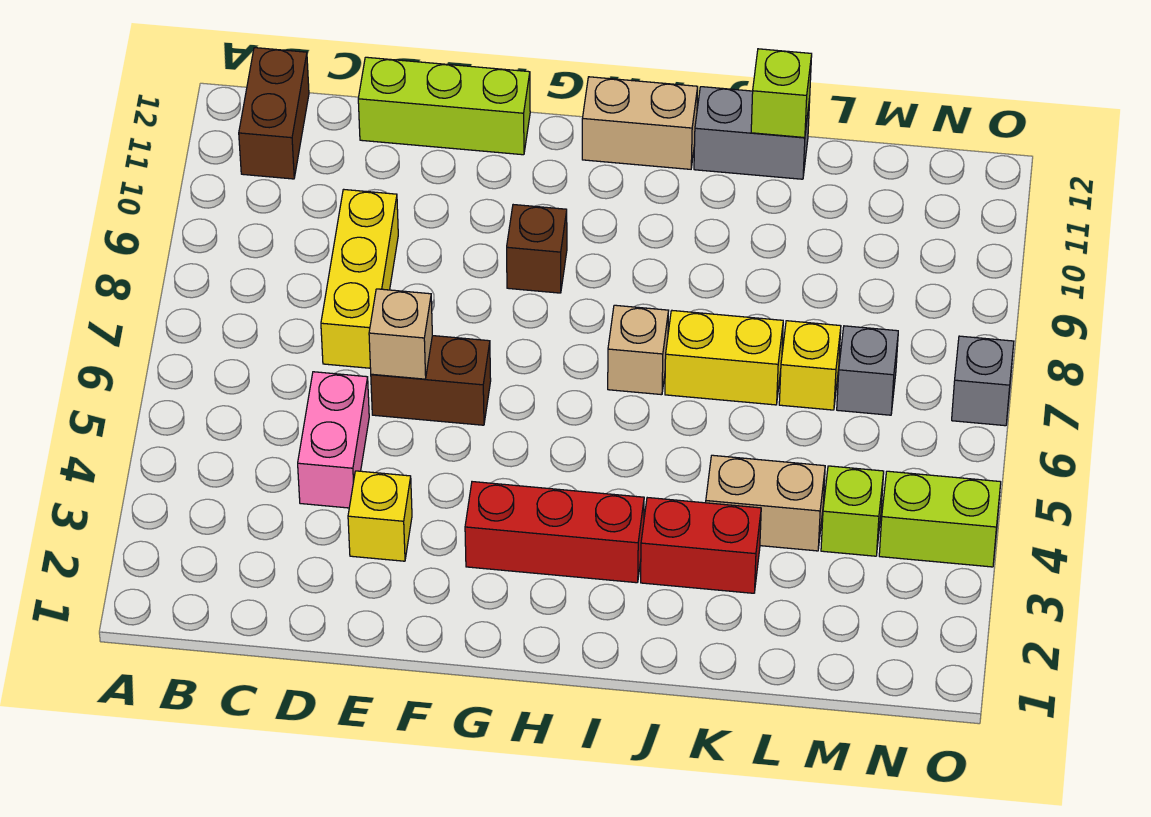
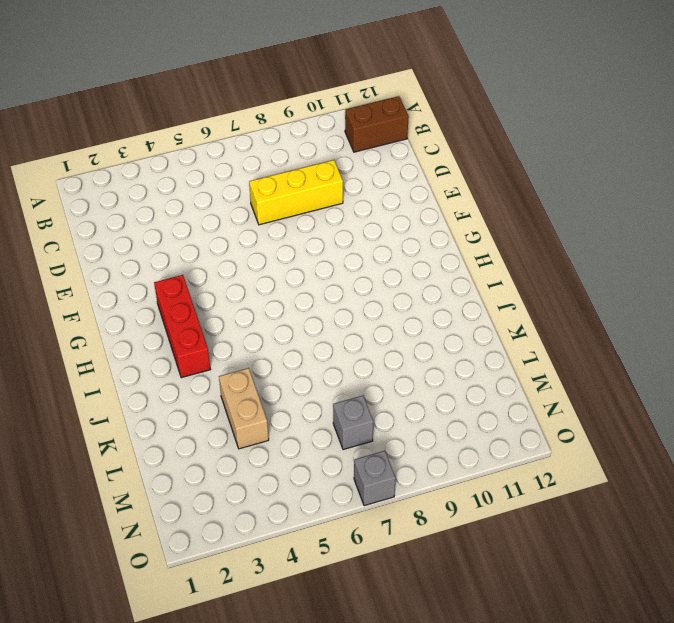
none -> pink brick D4:D5 level 1
none -> lime brick D12:F12 level 1
none -> yellow brick E3 level 1

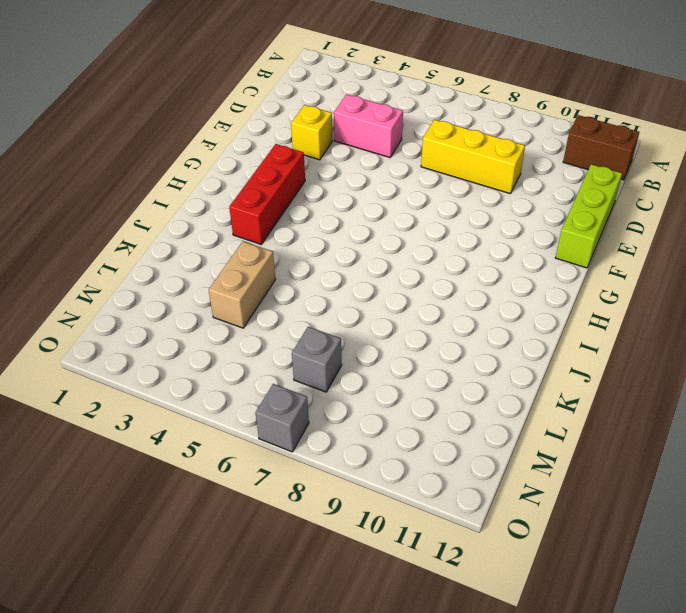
none -> brown brick E6:F6 level 1
none -> brown brick G9 level 1
none -> tan brick H12:I12 level 1

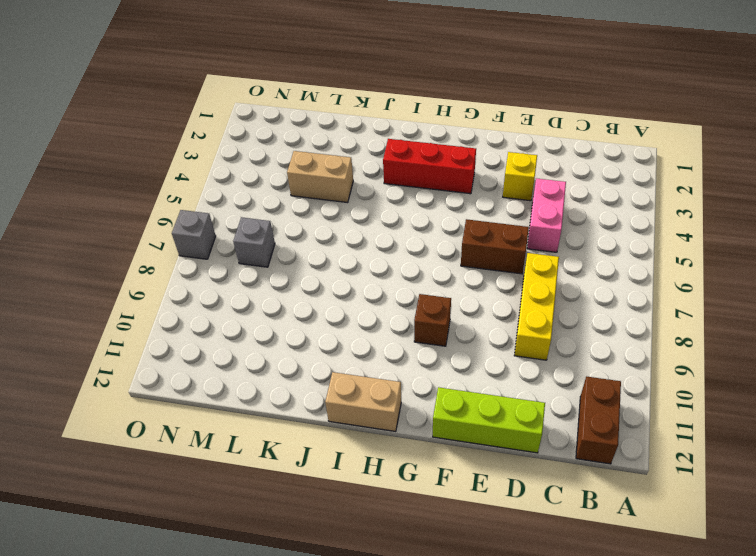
none -> tan brick I7 level 1
none -> red brick J3:K3 level 1
none -> yellow brick J7:K7 level 1

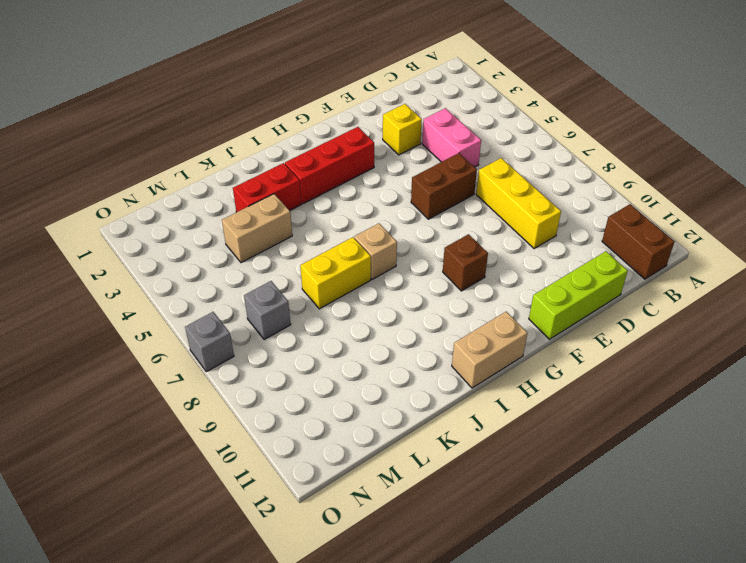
none -> grey brick J12:K12 level 1
none -> yellow brick L7 level 1
none -> lime brick M4 level 1

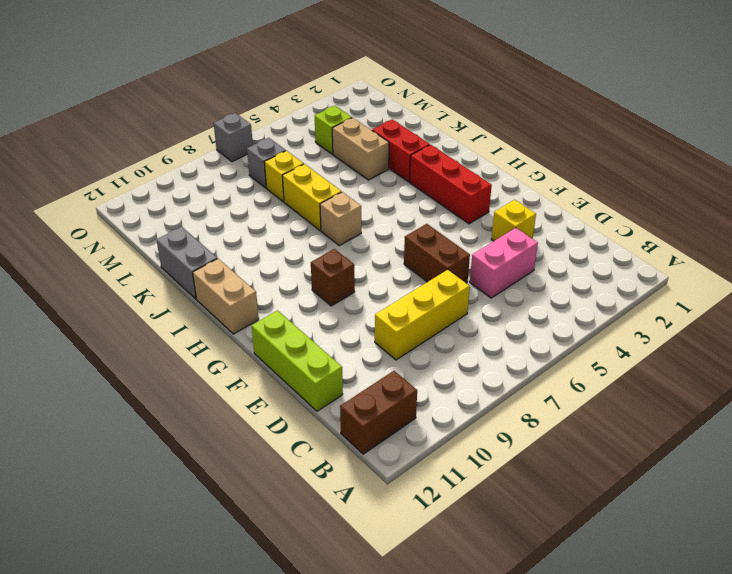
none -> lime brick N4:O4 level 1
none -> tan brick E6 level 2
none -> lime brick K12 level 2

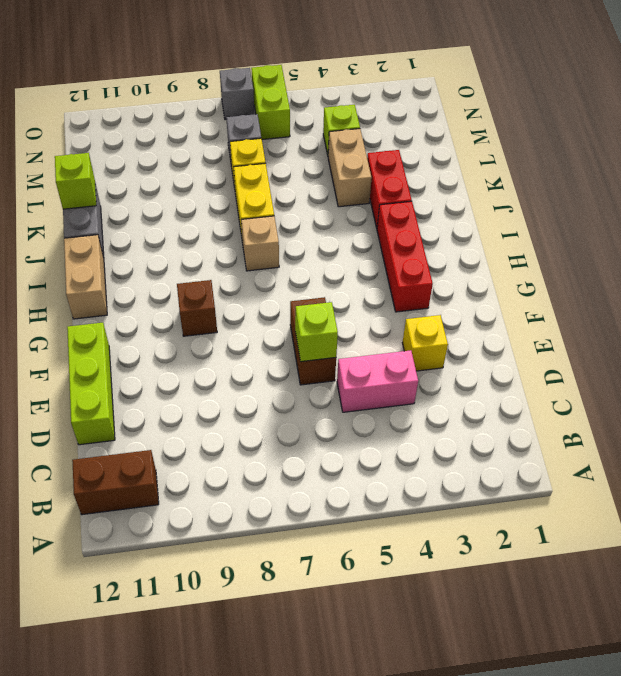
lime brick E6 level 2 -> tan brick E6 level 2
lime brick N6:O6 level 1 -> lime brick N4:O4 level 1
none -> yellow brick D7:D9 level 1

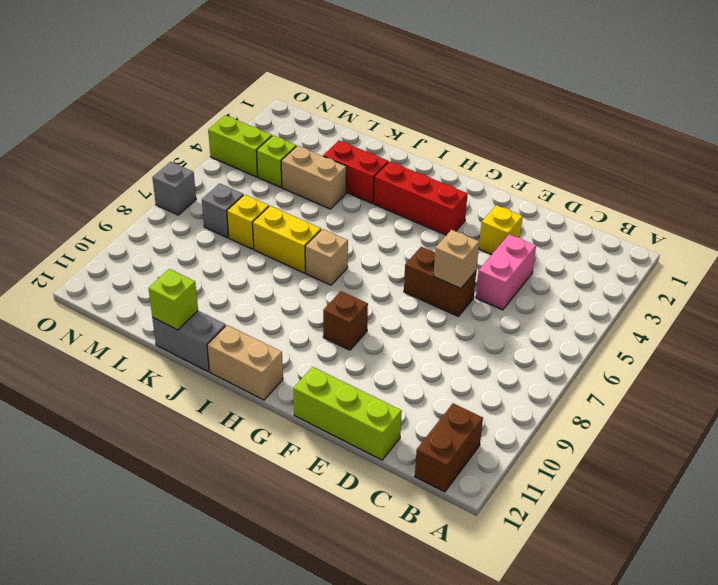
none -> yellow brick D7:D9 level 1

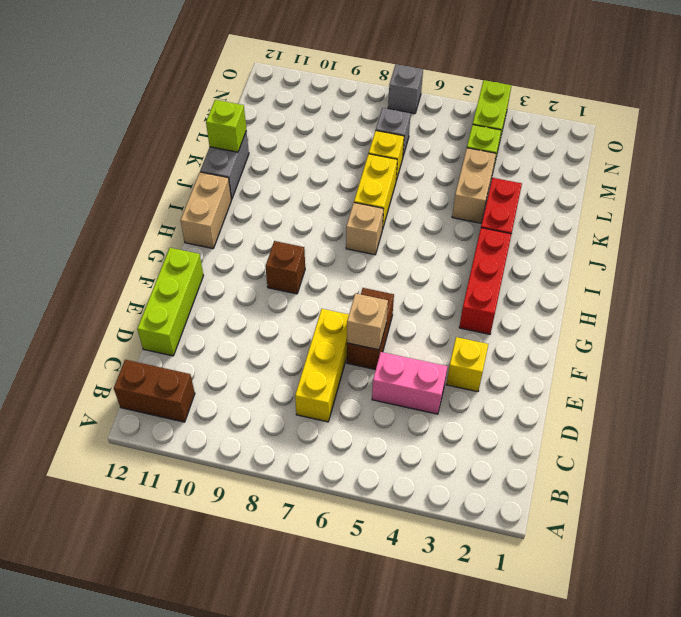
yellow brick C7:E7 level 1 -> yellow brick D7:D9 level 1

